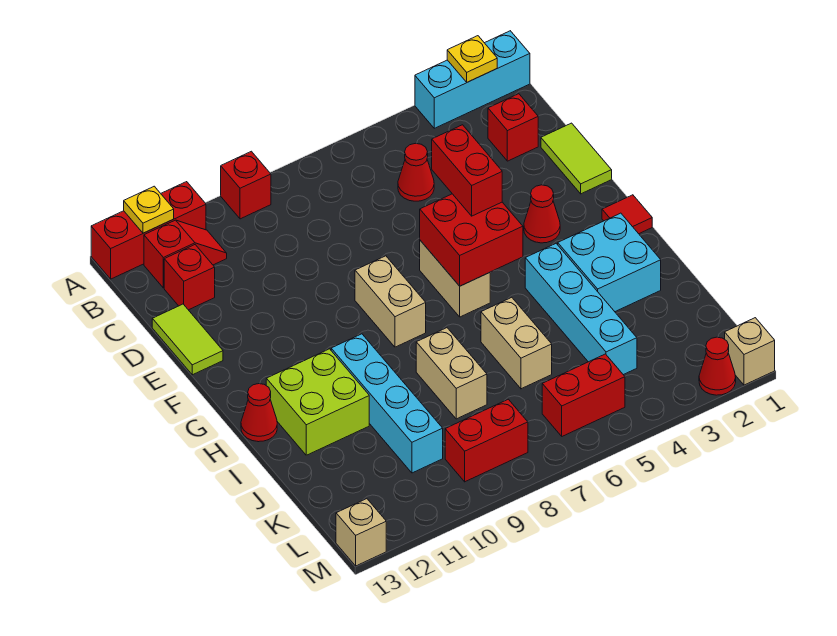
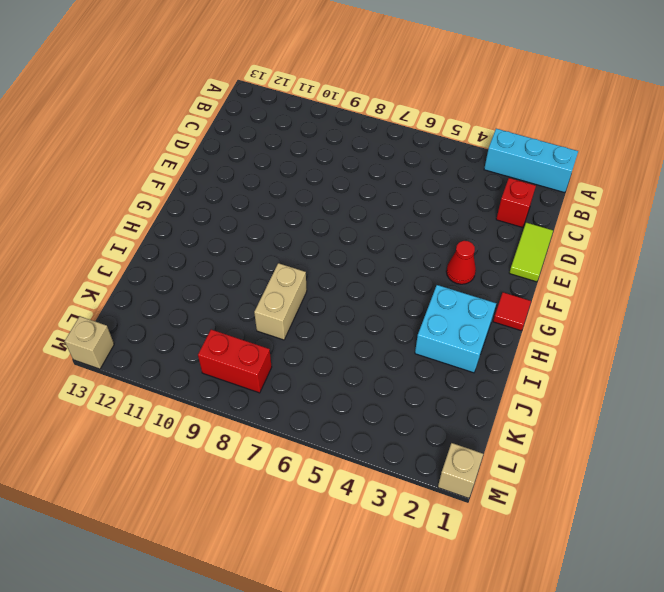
none -> red brick A9 level 1
none -> red brick A11:A13 level 1
none -> red slope B11:B12 level 1 top 12

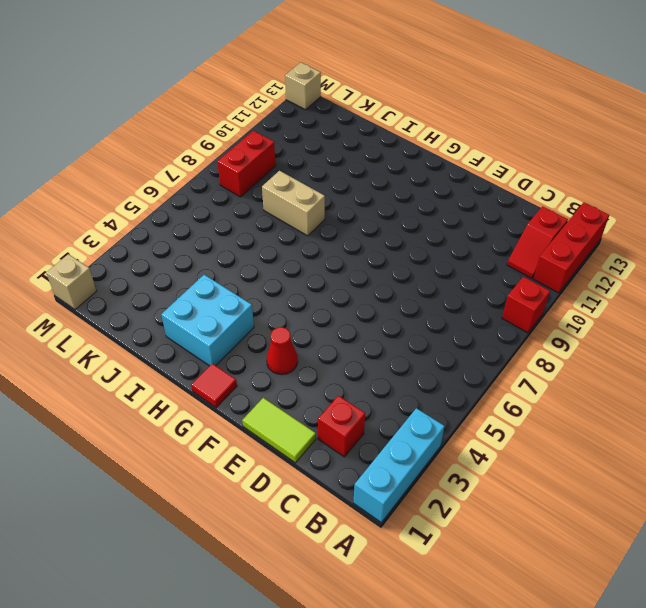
none -> red cone C5 level 1
none -> red brick C12 level 1
none -> lime tile D13:E13 level 1

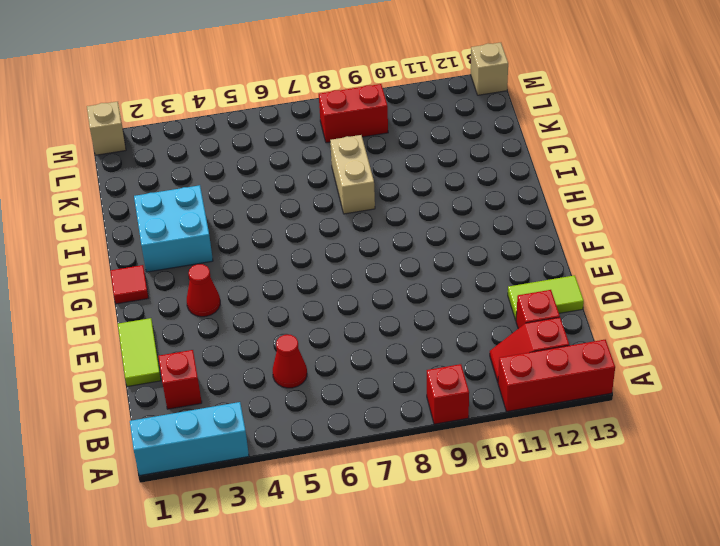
lime tile D12:D13 level 1 -> lime tile D13:E13 level 1
none -> tan brick F6:G6 level 1
none -> tan brick F8:G8 level 1
none -> cyan brick H4:K4 level 1

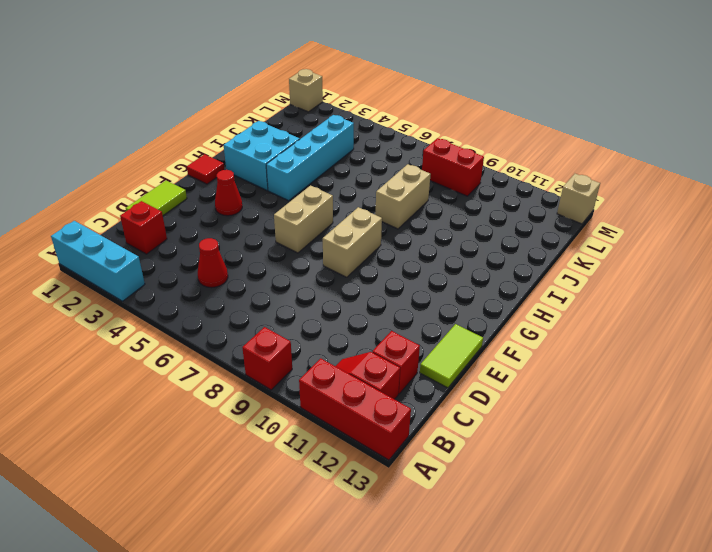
none -> cyan brick H10:K10 level 1
none -> lime brick H11:I12 level 1
none -> red cone H13 level 1

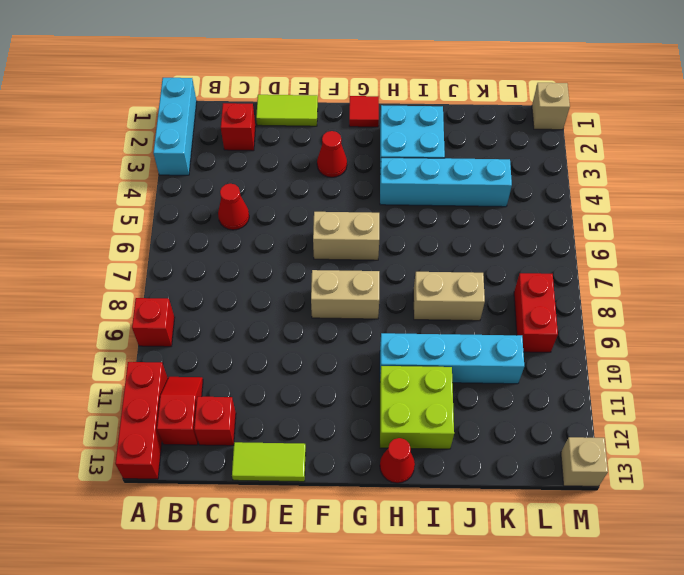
none -> tan brick I6:J6 level 1
none -> red brick L5:L6 level 1
none -> red cone M2 level 1

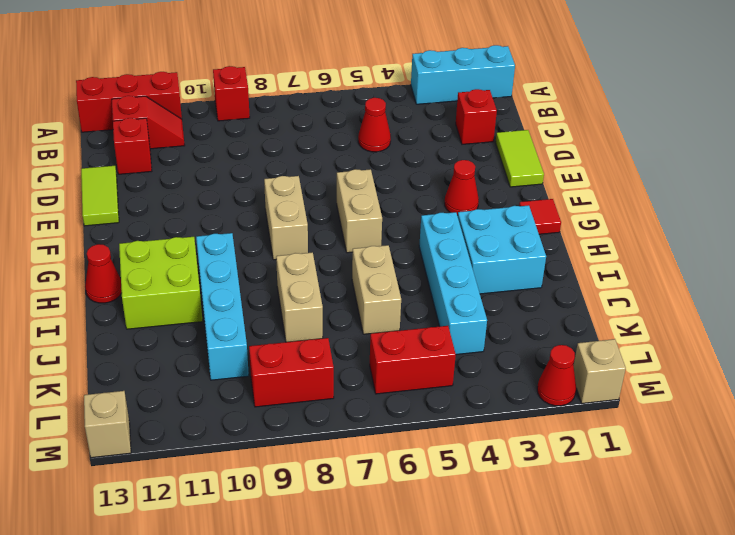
none -> yellow plate A2 level 2
none -> yellow plate A12 level 2
none -> red brick F5:G6 level 2

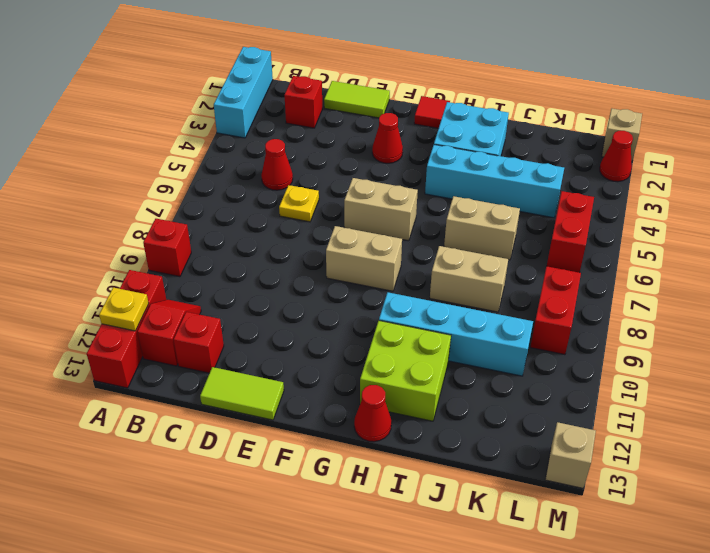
yellow plate D6 level 1 -> yellow plate A2 level 2
none -> red brick F5:G6 level 2
none -> red brick E5:F5 level 3

